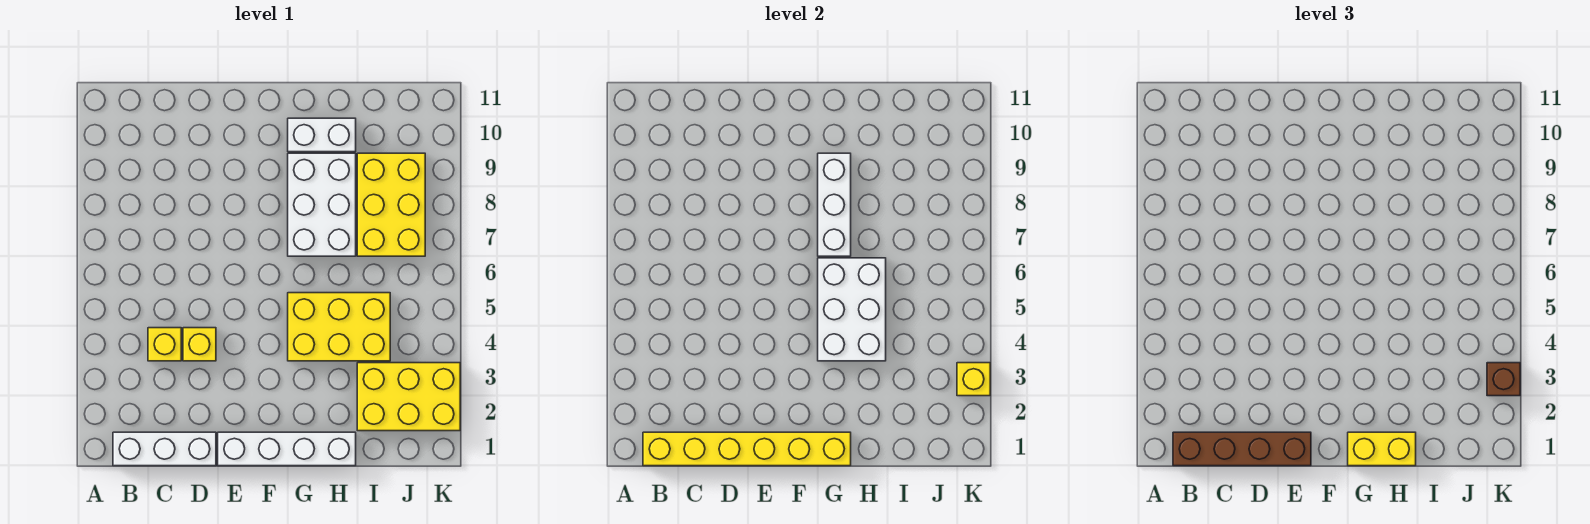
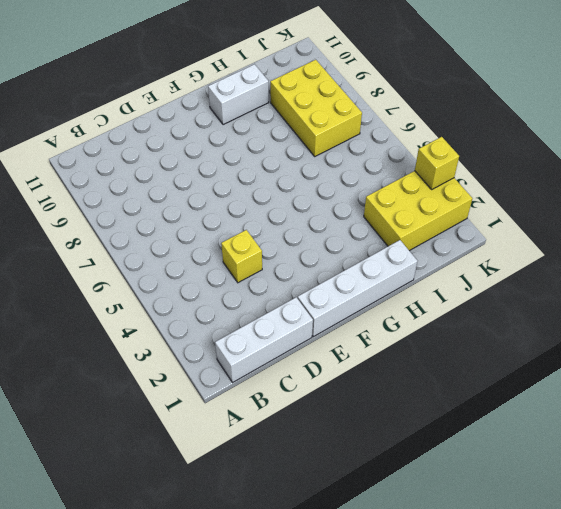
none -> yellow brick C4 level 1
none -> yellow brick G4:I5 level 1
none -> white brick G7:H9 level 1

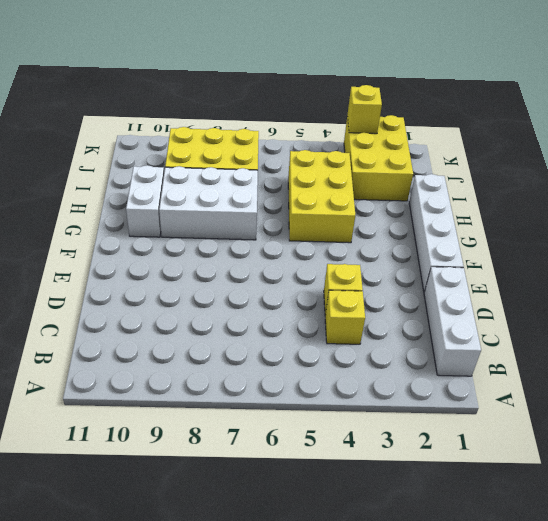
none -> yellow brick B1:G1 level 2
none -> white brick G4:H6 level 2
none -> white brick G7:G9 level 2

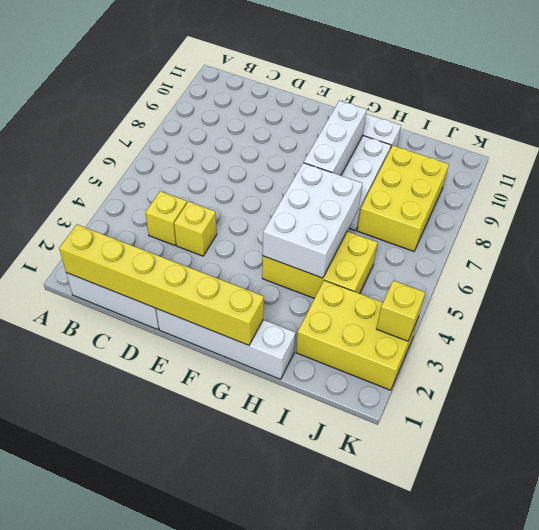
none -> brown brick B1:E1 level 3
none -> yellow brick G1:H1 level 3
none -> brown brick K3 level 3

